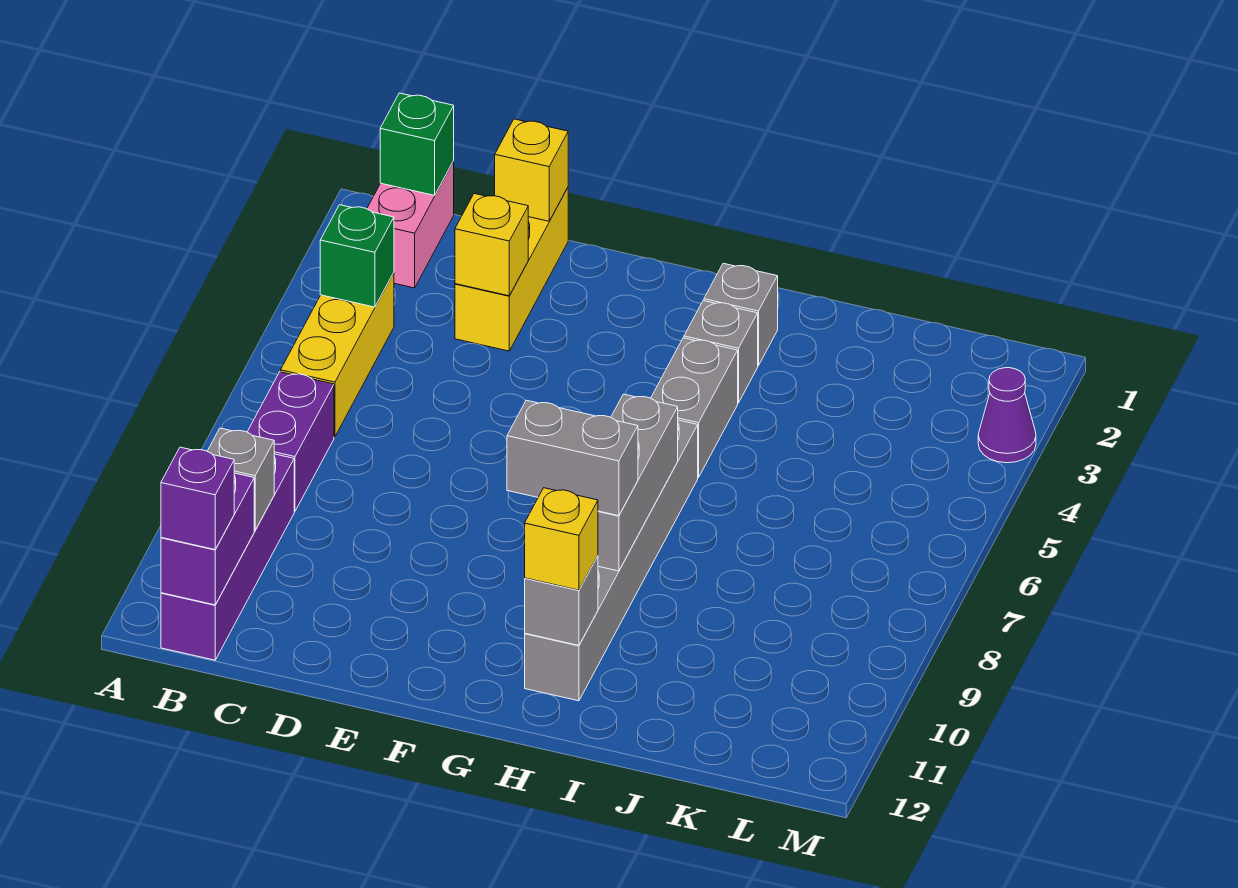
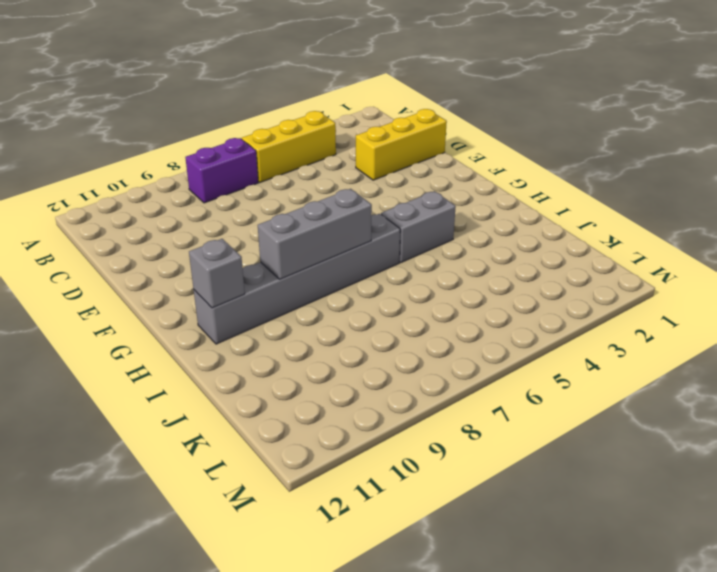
none -> pink brick B1:B2 level 1
none -> purple brick B9:B12 level 1
none -> grey brick H2 level 1

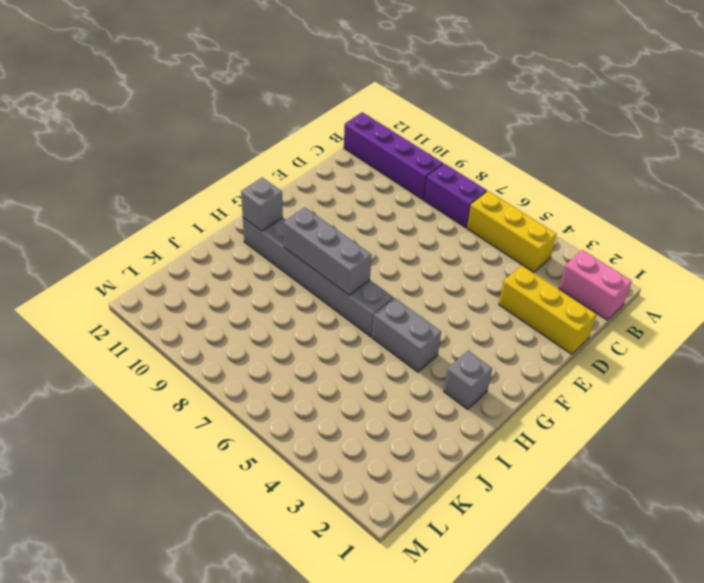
none -> grey brick H3 level 1
none -> purple cone M3 level 1
none -> green brick B1 level 2

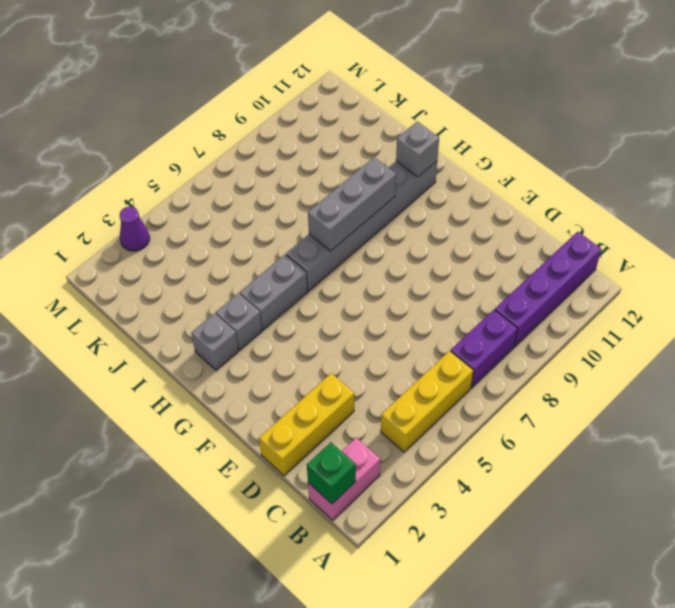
none -> green brick B4 level 2
none -> grey brick B10 level 2
none -> purple brick B11:B12 level 2

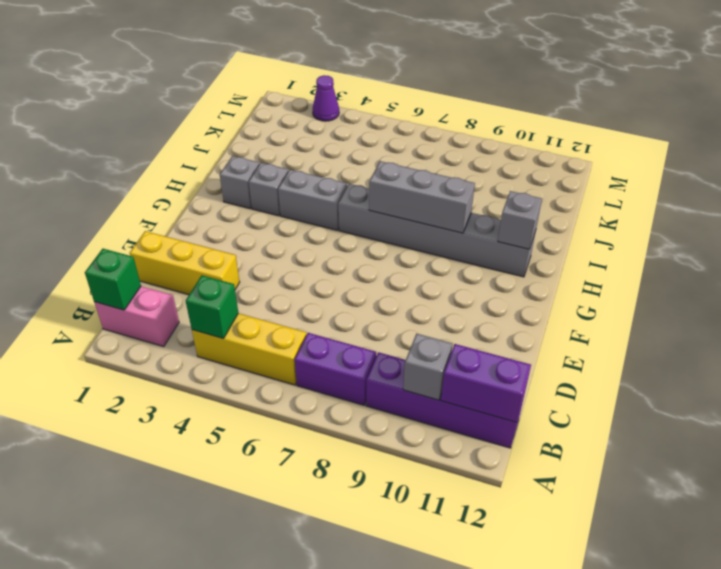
none -> yellow brick D1 level 2
none -> yellow brick D3 level 2
none -> purple brick B12 level 3

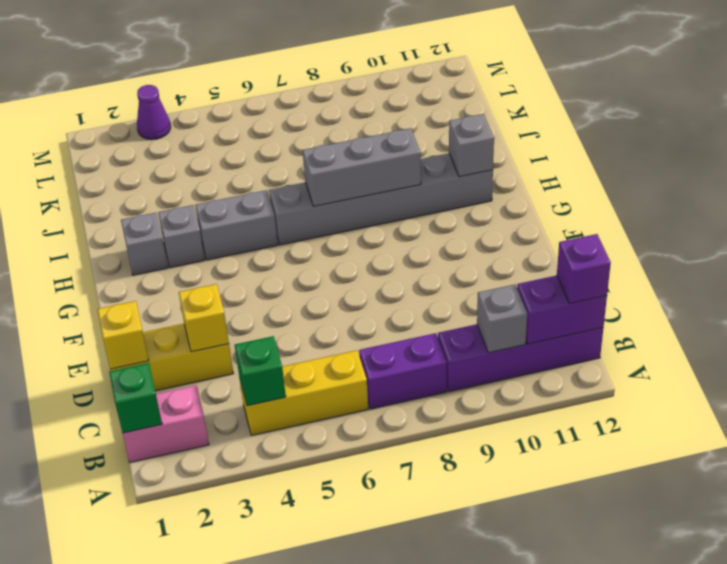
none -> grey brick G9:H9 level 3
none -> yellow brick H11 level 3

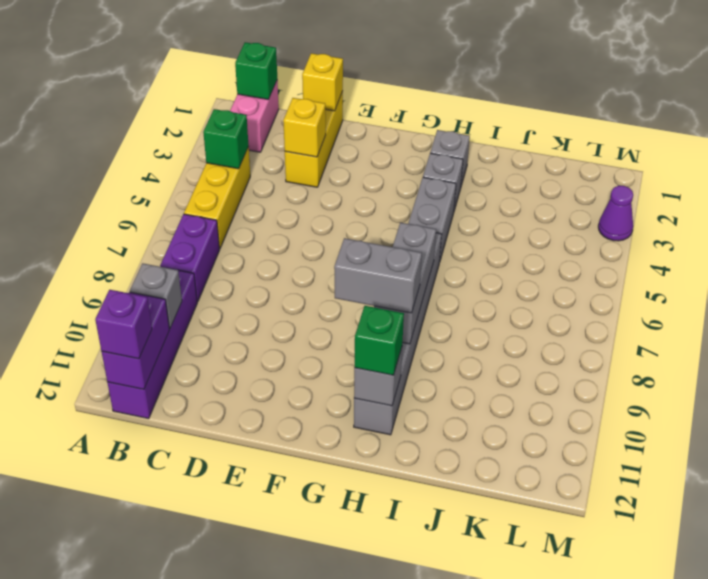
green brick H11 level 3 -> yellow brick H11 level 3

